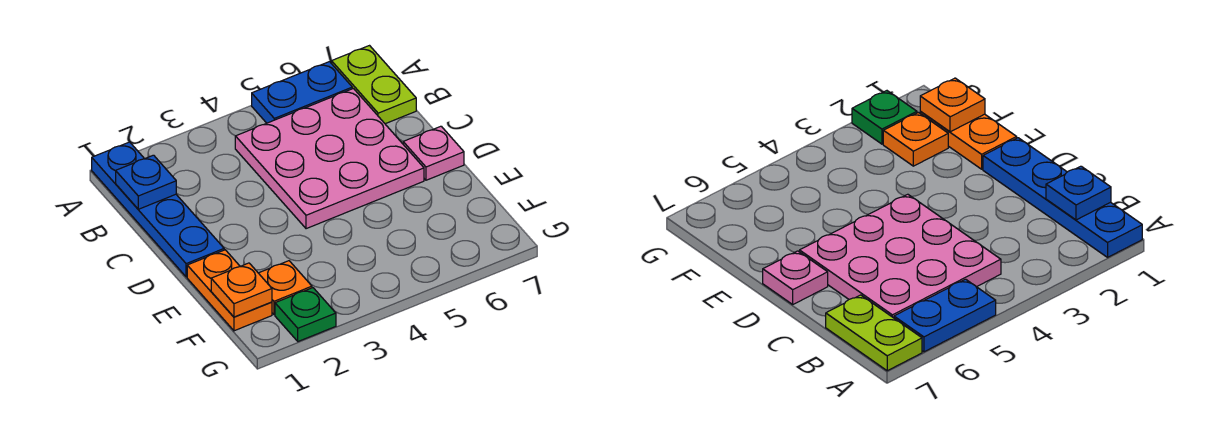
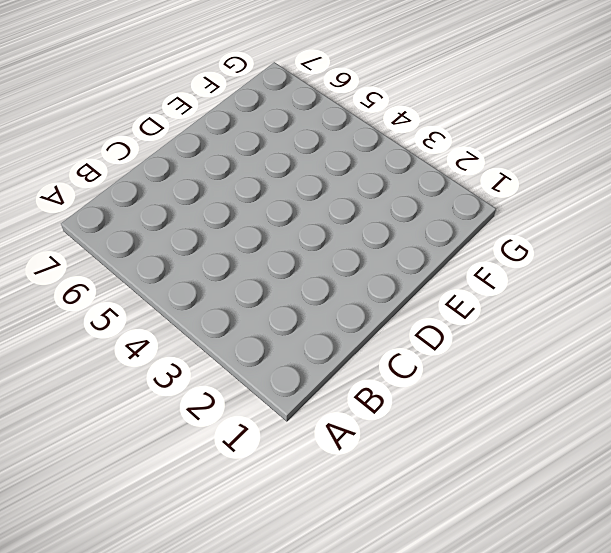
none -> blue plate A1:D1 level 1
none -> blue plate A5:A6 level 1

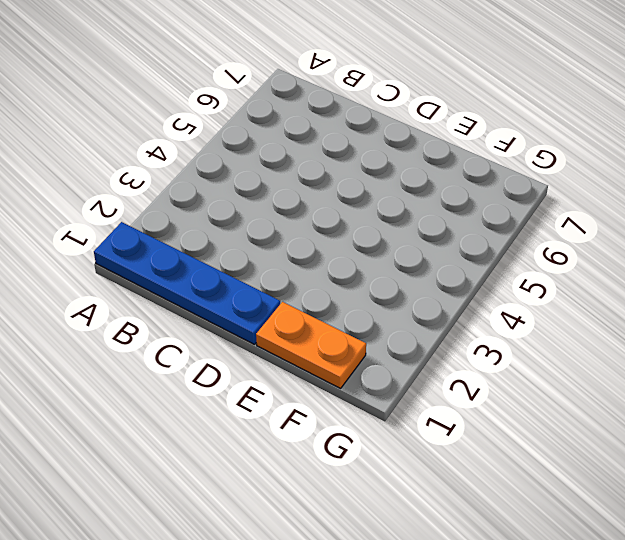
none -> blue plate A5:A6 level 1
none -> lime plate A7:B7 level 1

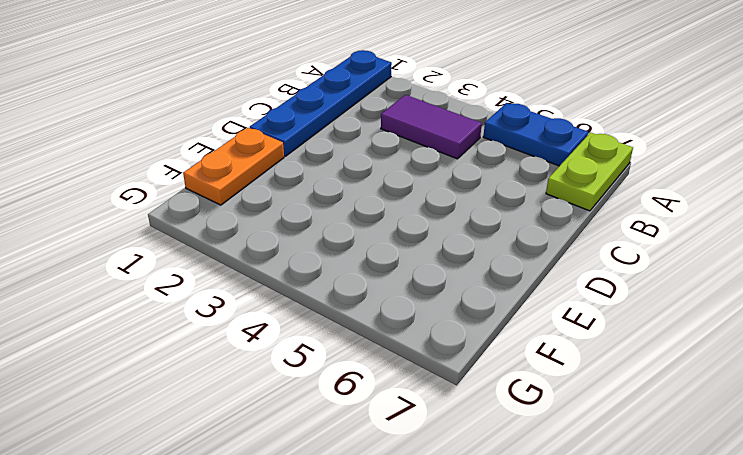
purple tile B3:B4 level 1 -> pink plate B4:D6 level 1
none -> pink plate D7 level 1
none -> orange plate F2 level 1

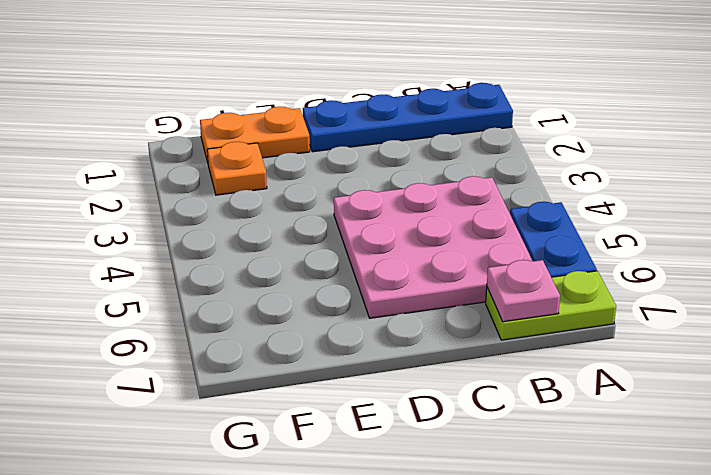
pink plate B7 level 2 -> pink plate D7 level 1
none -> green plate G2 level 1
none -> blue plate B1 level 2

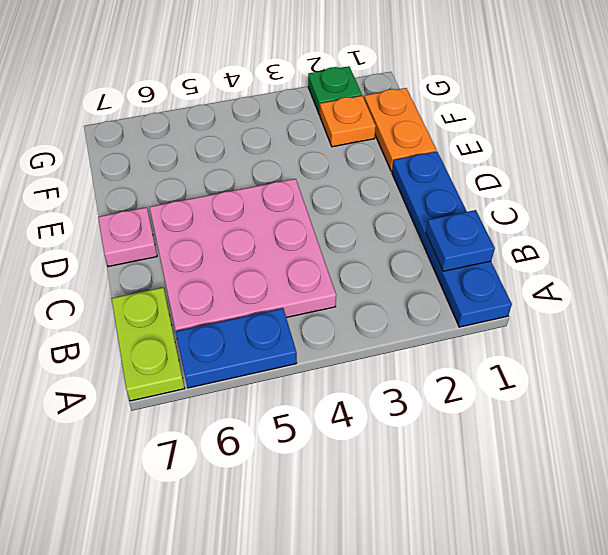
none -> orange plate F1 level 2

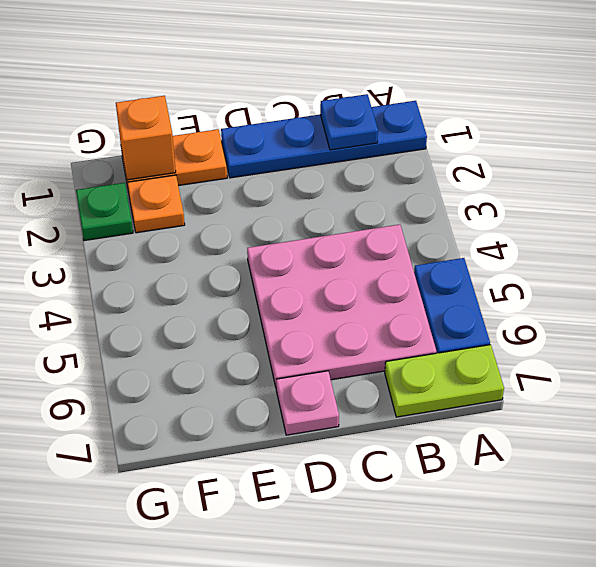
orange brick F1 level 2 -> orange plate F1 level 2

